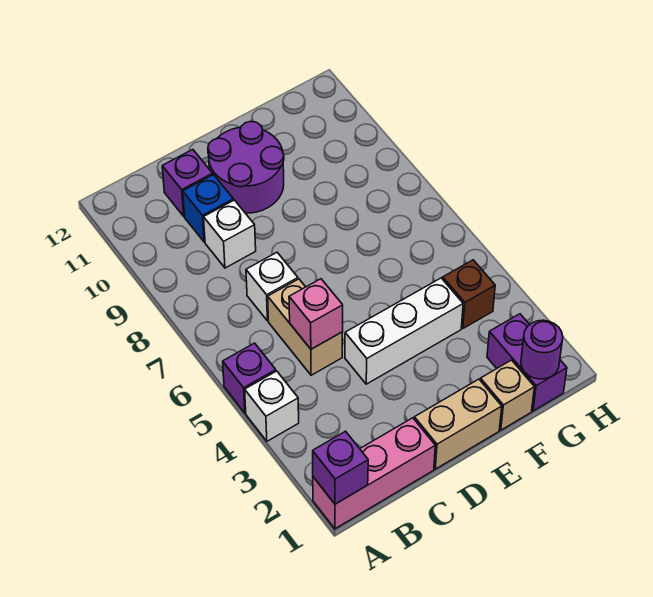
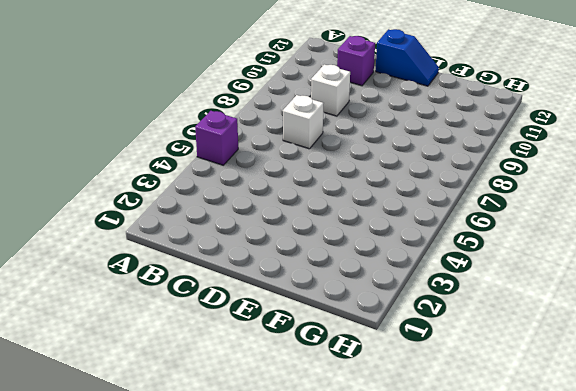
blue slope D12:E12 level 1 top D -> none
none -> pink brick A1:C1 level 1
none -> white brick A4 level 1
none -> tan brick C5:C6 level 1

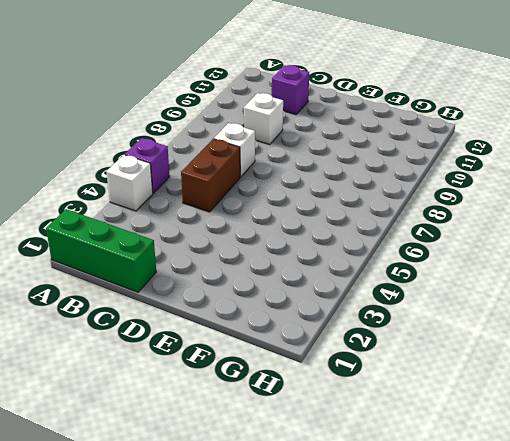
green brick A1:C1 level 1 -> pink brick A1:C1 level 1
brown brick C5:C6 level 1 -> tan brick C5:C6 level 1
none -> blue brick C10 level 1
none -> tan brick D1:E1 level 1
none -> white brick D4:F4 level 1

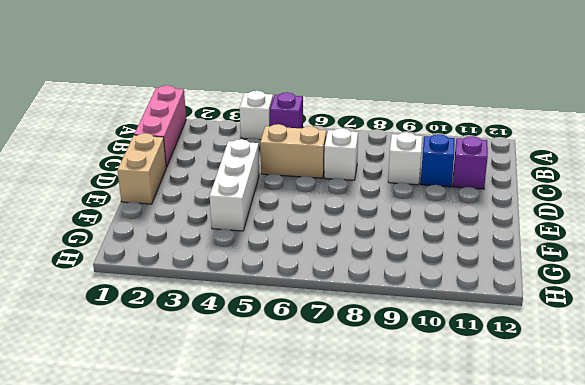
none -> purple round brick D10:E11 level 1
none -> tan brick F1 level 1
none -> purple brick G1:G2 level 1

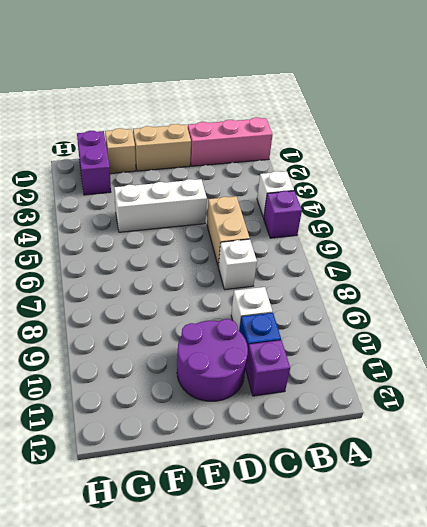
none -> brown brick G4 level 1
none -> purple brick A1 level 2
none -> pink brick C5 level 2

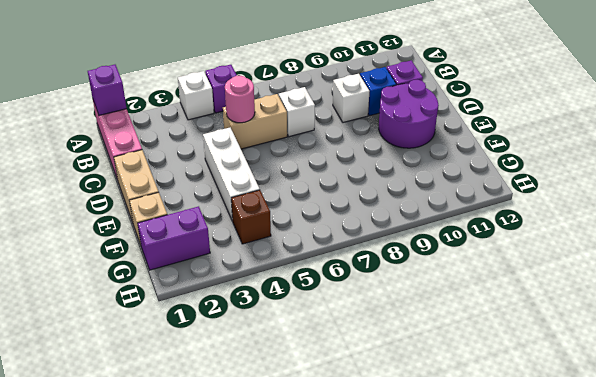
pink round brick C5 level 2 -> pink brick C5 level 2
none -> purple round brick G1 level 2

